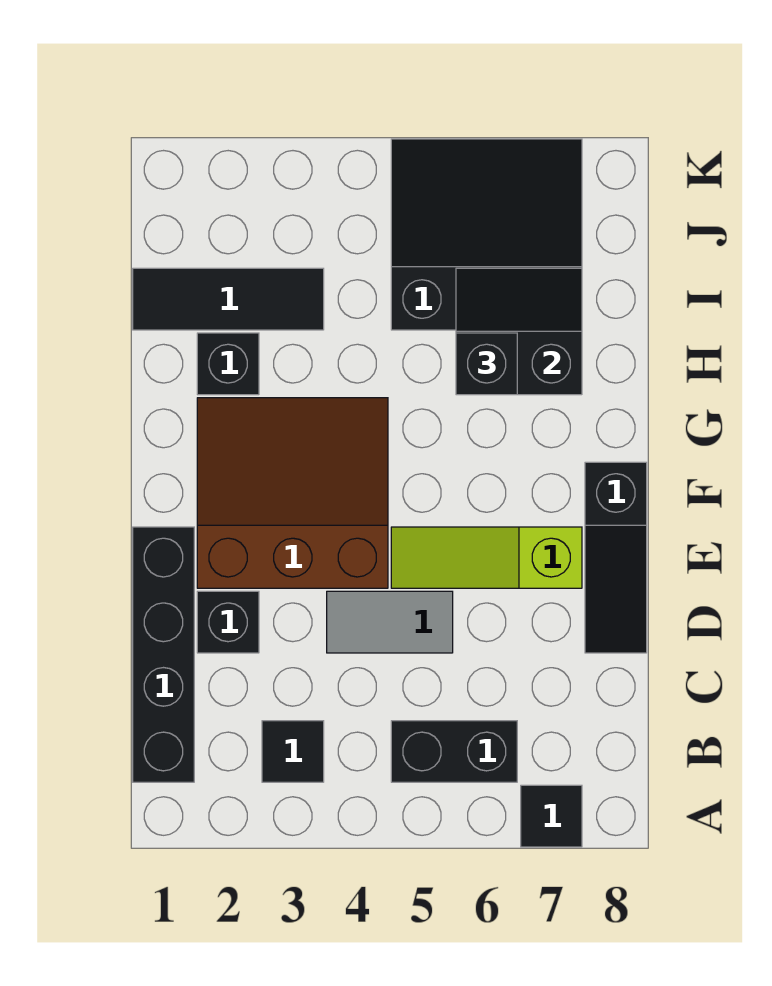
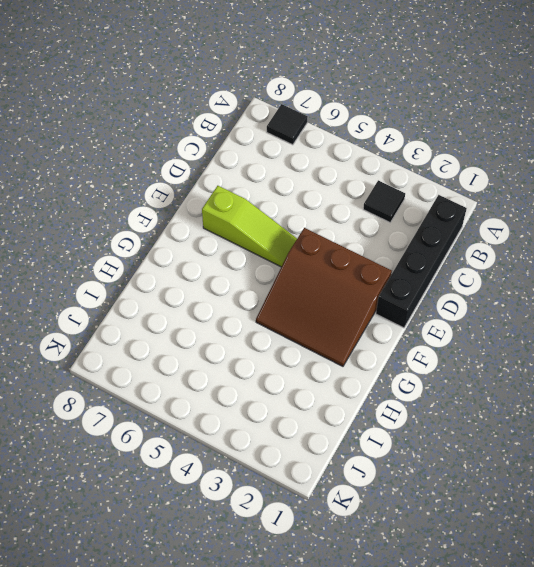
none -> black brick B5:B6 level 1
none -> black brick D2 level 1
none -> grey tile D4:D5 level 1

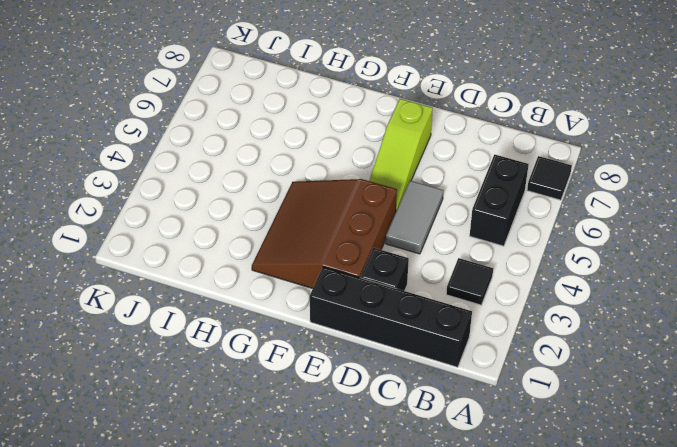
none -> black slope D8:F8 level 1 top F
none -> black brick H2 level 1
none -> black tile I1:I3 level 1

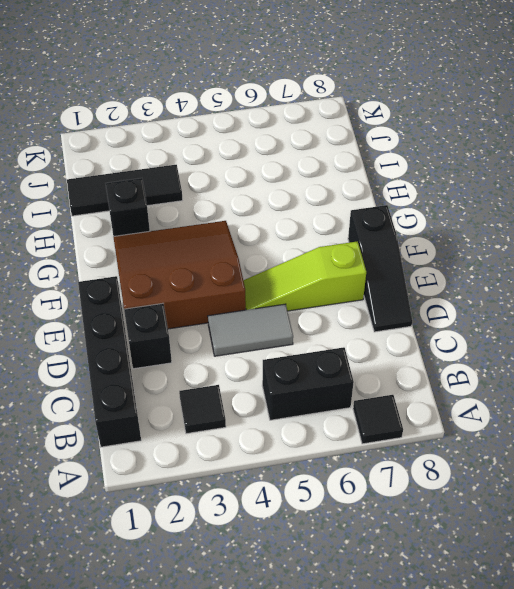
none -> black slope I5:K7 level 1 top I
none -> black slope H6:I7 level 2 top H
none -> black brick H6 level 3

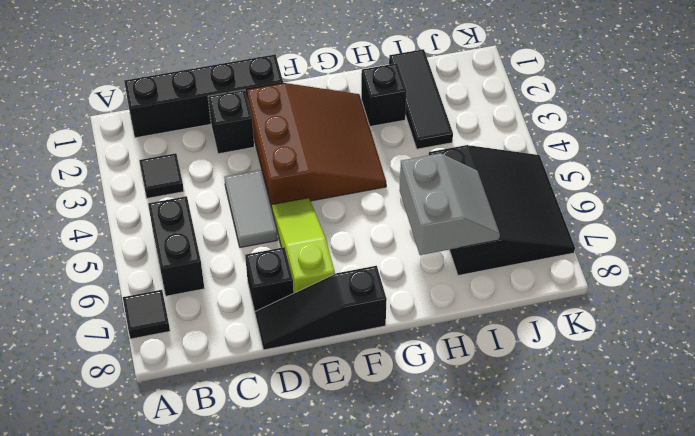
black brick D7 level 1 -> black brick H6 level 3
grey slope H6:I7 level 2 top H -> black slope H6:I7 level 2 top H

